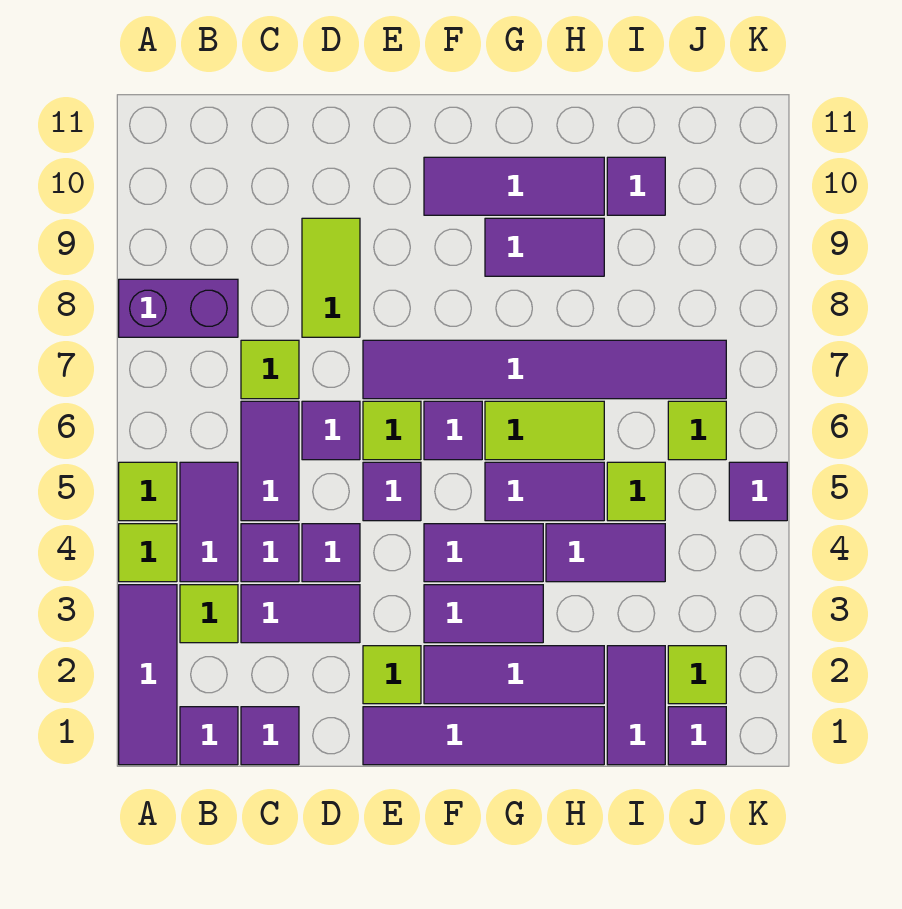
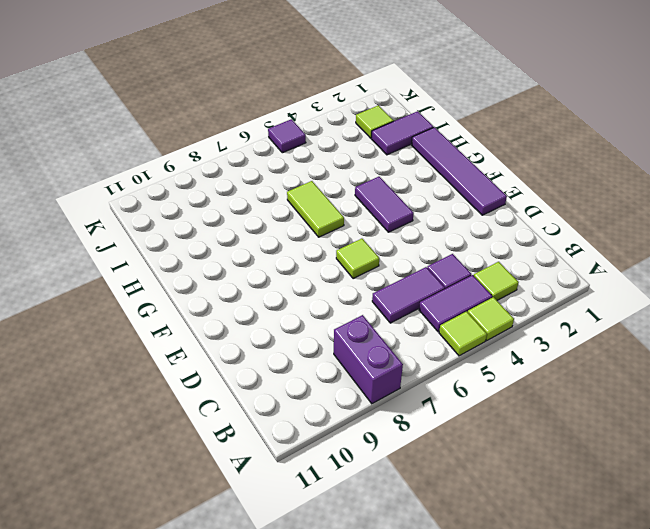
none -> purple tile A1:A3 level 1
none -> purple tile B1 level 1
none -> purple tile C1 level 1
none -> purple tile C3:D3 level 1

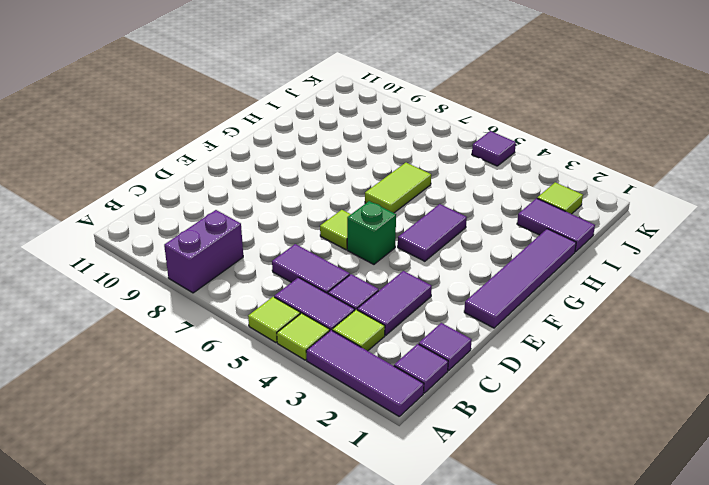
green brick E5 level 1 -> purple tile E5 level 1
none -> lime tile C7 level 1
none -> purple tile D4 level 1
none -> purple tile D6 level 1
none -> lime tile D8:D9 level 1

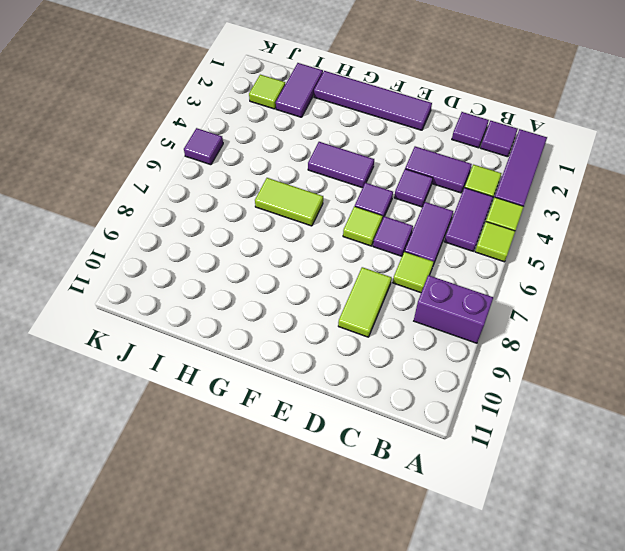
none -> purple tile C4 level 1
none -> lime tile E2 level 1
none -> purple tile E7:J7 level 1
none -> purple tile F2:H2 level 1

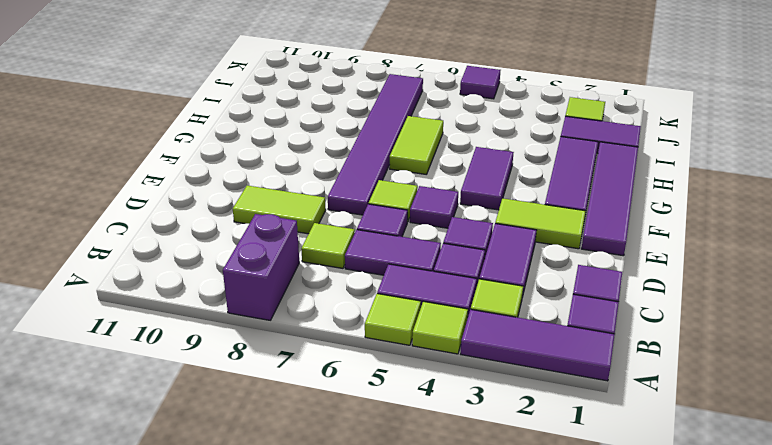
lime tile E2:E3 level 1 -> lime tile E2 level 1
none -> purple tile F3:G3 level 1
none -> purple tile F6 level 1
none -> purple tile F10:H10 level 1
none -> purple tile G5:H5 level 1

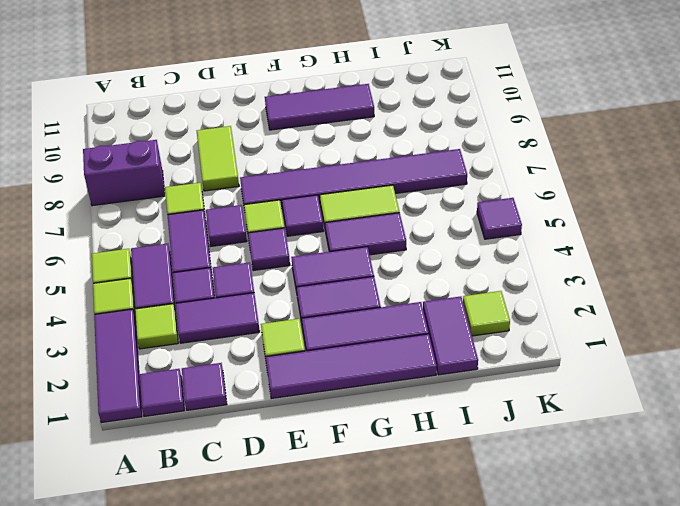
none -> purple tile G9:H9 level 1
none -> purple tile H4:I4 level 1
none -> lime tile I5 level 1
none -> purple tile I10 level 1

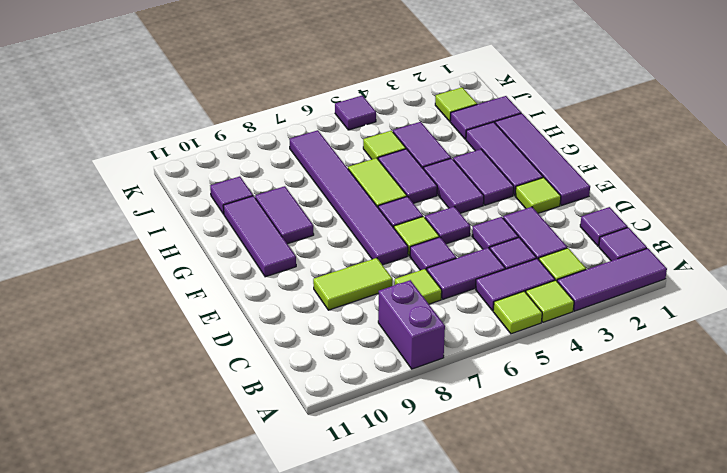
none -> purple tile J1 level 1
none -> lime tile J6 level 1

